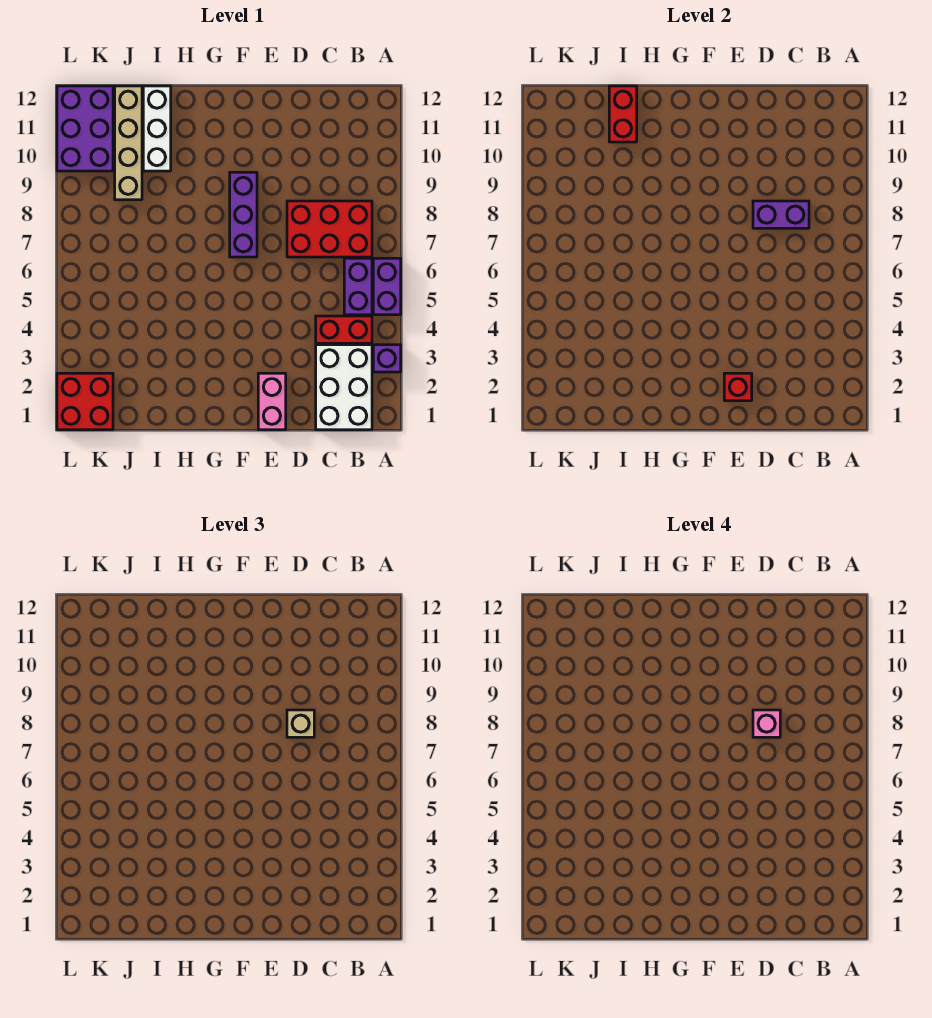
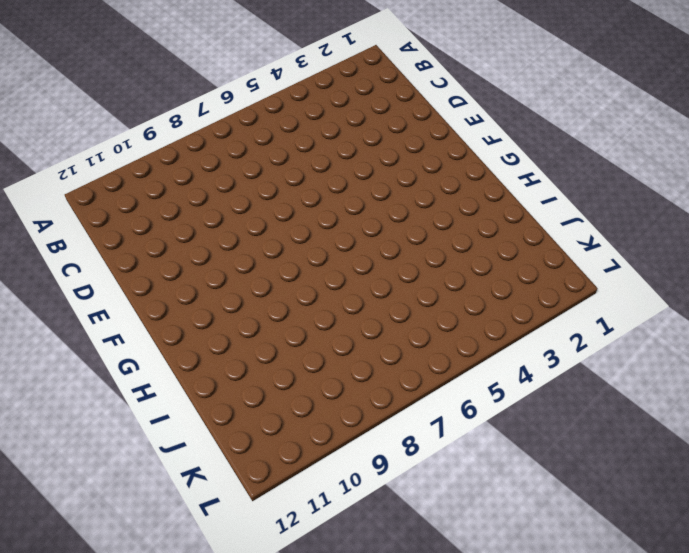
none -> purple brick A3 level 1
none -> purple brick A5:A6 level 1
none -> white brick B1:C3 level 1

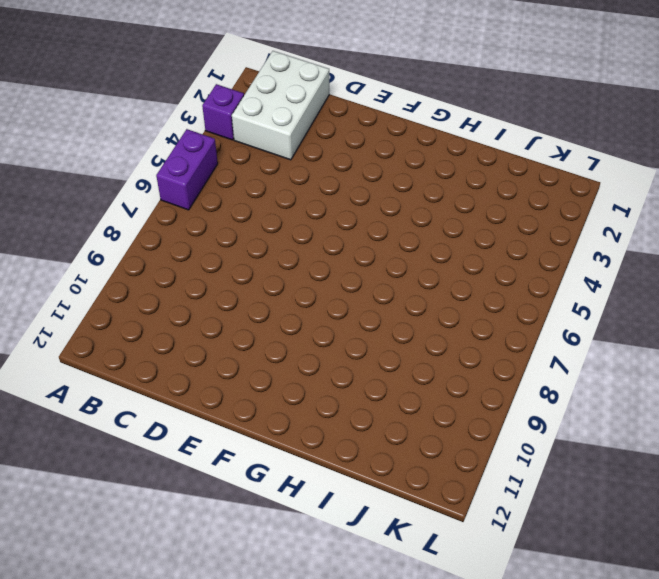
none -> red brick B4:C4 level 1
none -> purple brick B5:B6 level 1
none -> red brick B7:D8 level 1

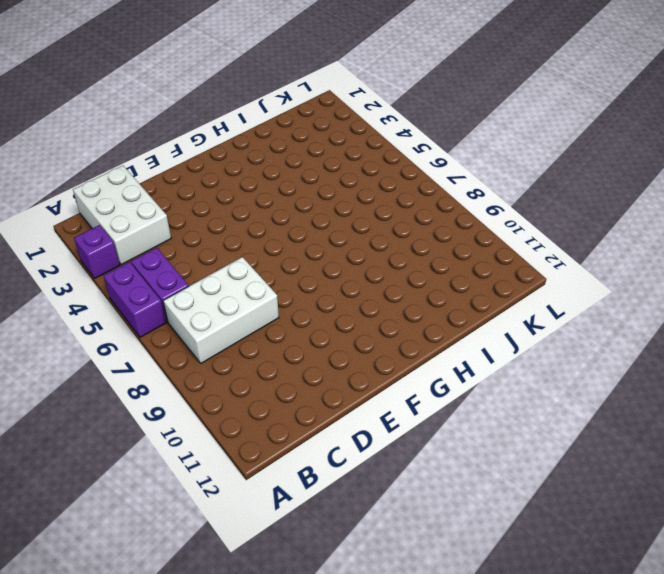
white brick B7:D8 level 1 -> red brick B7:D8 level 1
none -> red brick B4:C4 level 1
none -> pink brick E1:E2 level 1
none -> purple brick F7:F9 level 1

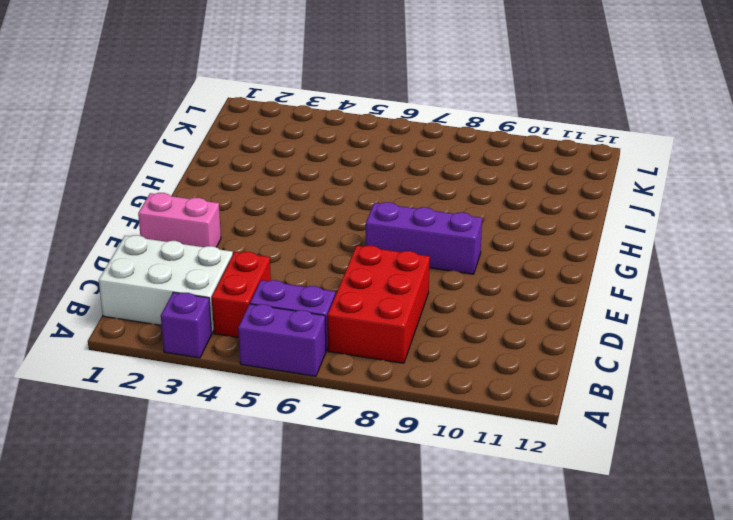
none -> white brick I10:I12 level 1
none -> tan brick J9:J12 level 1
none -> red brick K1:L2 level 1

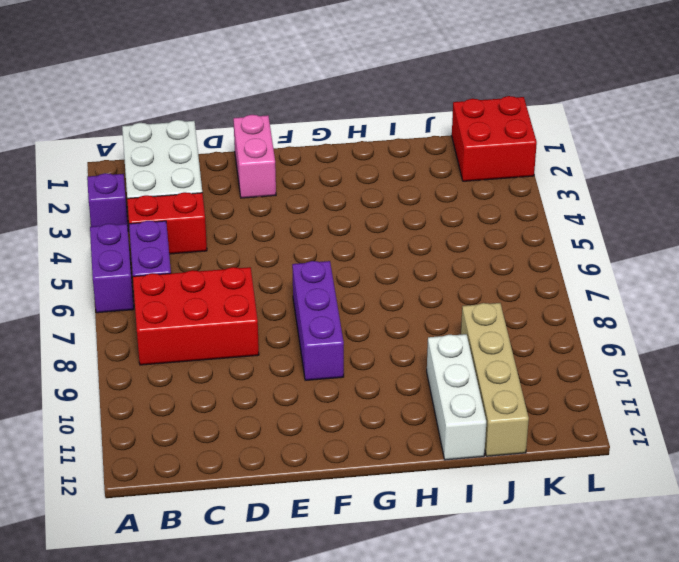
none -> purple brick K10:L12 level 1
none -> purple brick C8:D8 level 2
none -> red brick E2 level 2

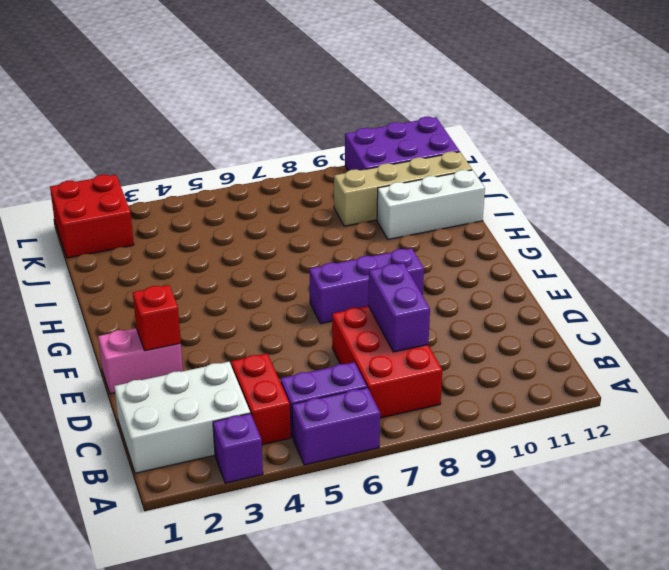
none -> red brick I11:I12 level 2
none -> tan brick D8 level 3
none -> pink brick D8 level 4

